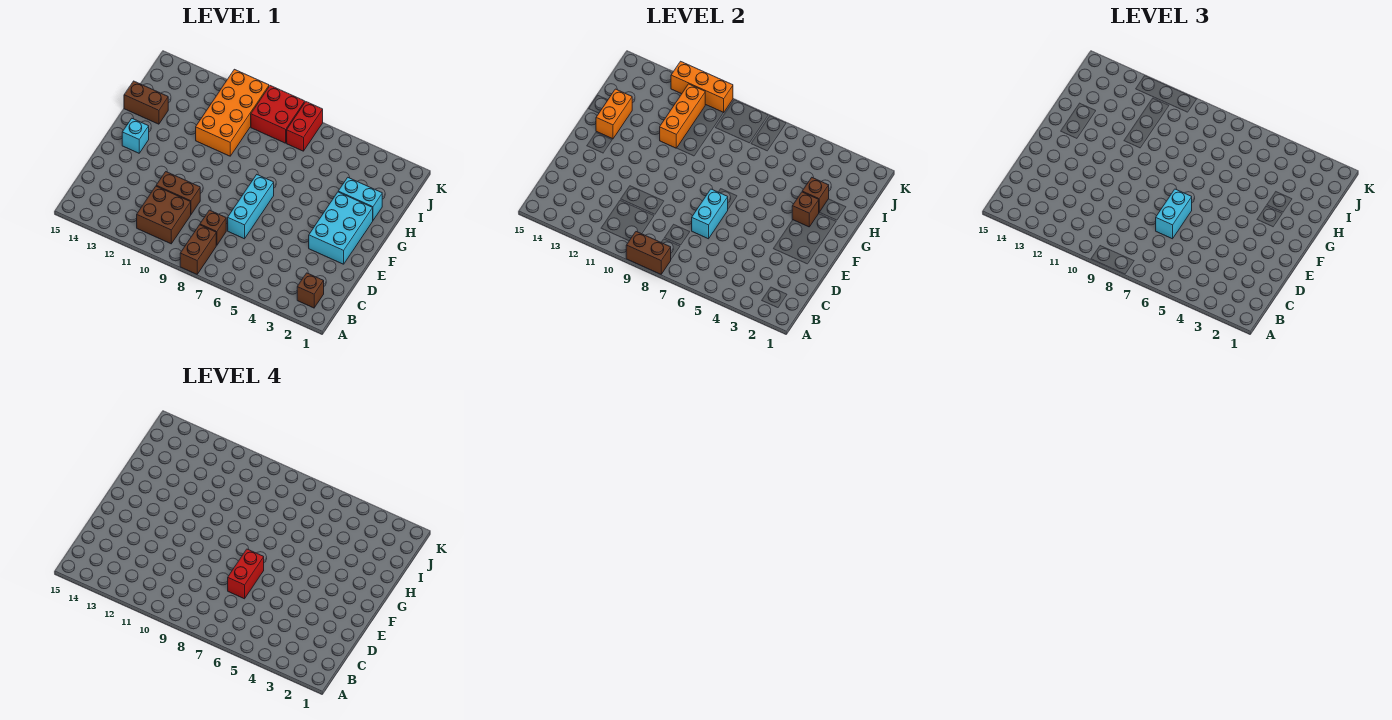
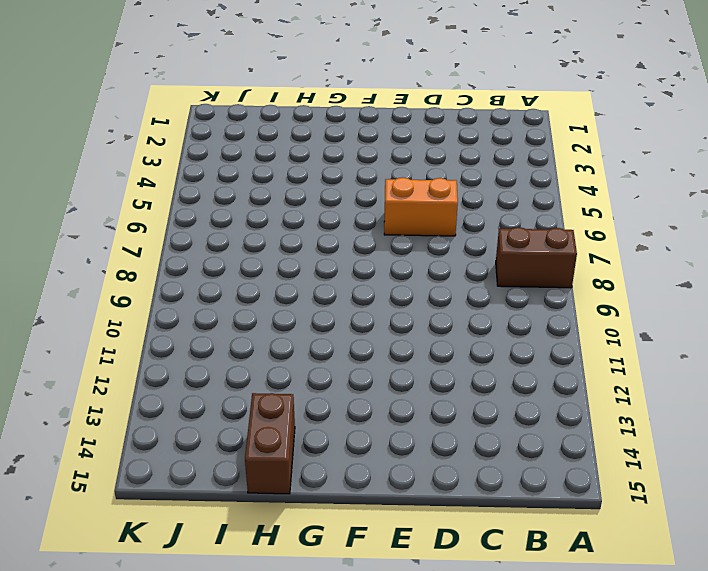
orange brick D6:E6 level 1 -> orange brick G14:H14 level 2
none -> brown brick B2 level 1
none -> brown brick B10:C11 level 1
none -> brown brick C8 level 1

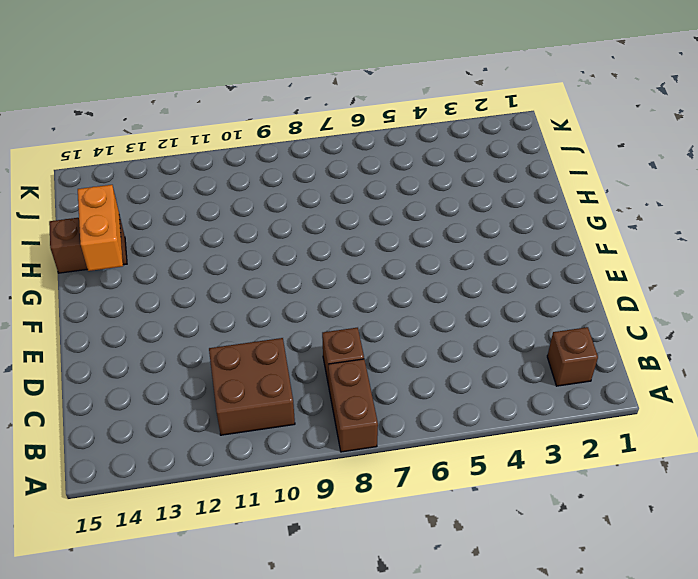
none -> cyan brick D7:F7 level 1
none -> brown brick D10:D11 level 1
none -> cyan brick E2:G3 level 1

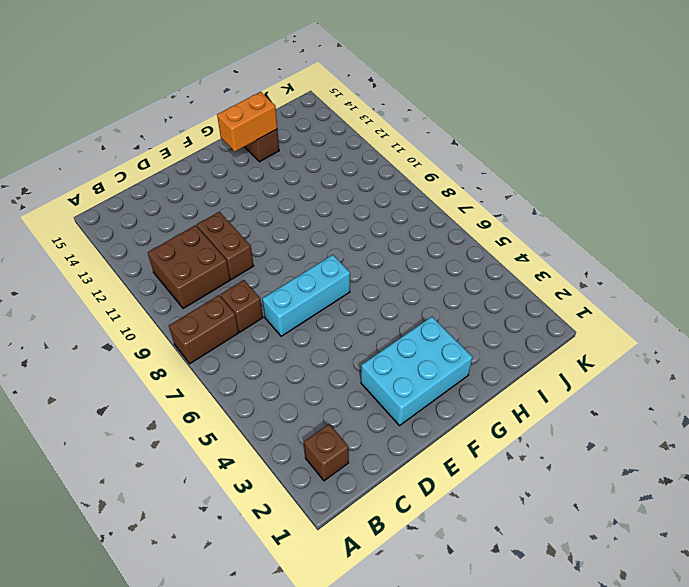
none -> cyan brick F14 level 1
none -> cyan brick H2:H3 level 1
none -> orange brick H10:K11 level 1

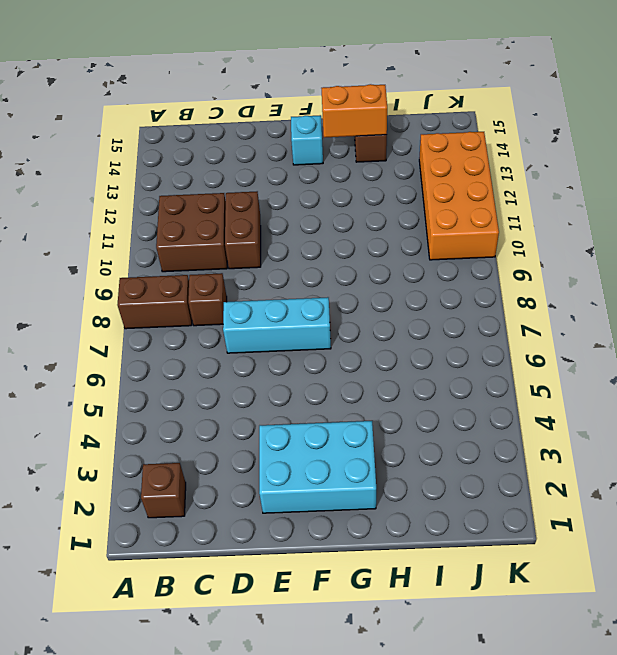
orange brick J10:K13 level 1 -> orange brick H10:K11 level 1
none -> cyan brick H2:H3 level 1
none -> red brick J7:K7 level 1
none -> red brick J8:K9 level 1

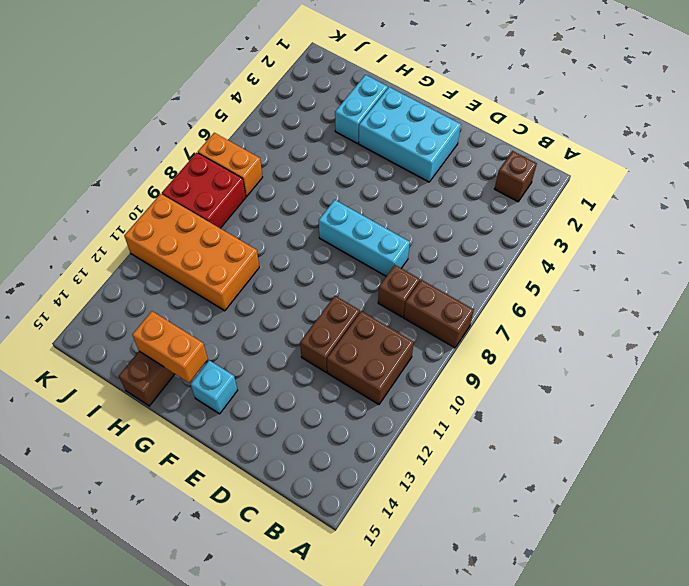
orange brick J7:K7 level 1 -> red brick J7:K7 level 1
none -> brown brick A8:A9 level 2
none -> cyan brick D7:E7 level 2
none -> brown brick G3 level 2

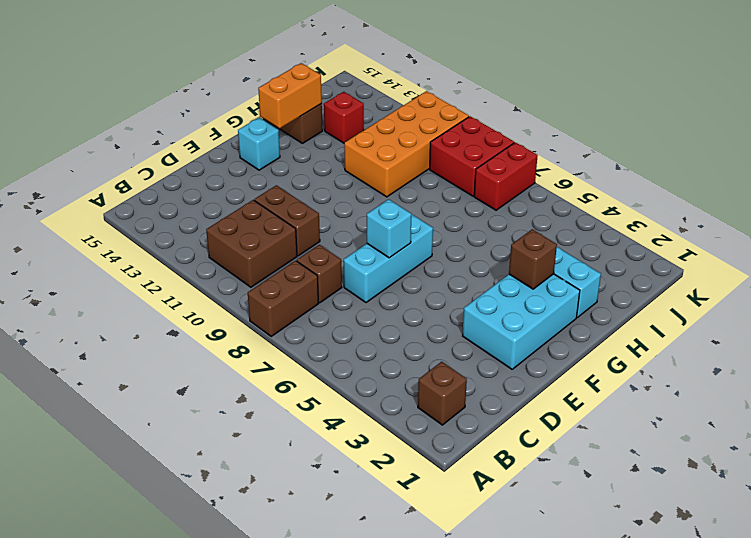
cyan brick E7 level 2 -> cyan brick D7:E7 level 2
red brick I13 level 1 -> none
none -> brown brick A8:A9 level 2
none -> brown brick H3 level 2
none -> orange brick H11:J11 level 2

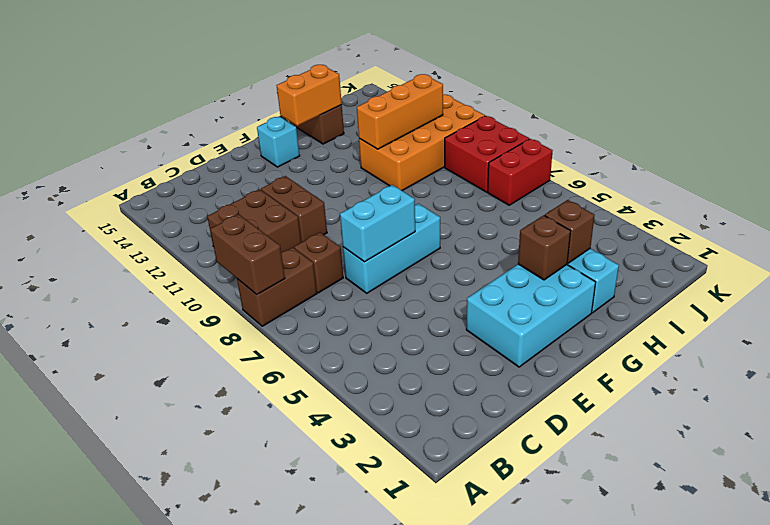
none -> brown brick B2 level 1
none -> orange brick K10:K12 level 2
none -> cyan brick D7:E7 level 3

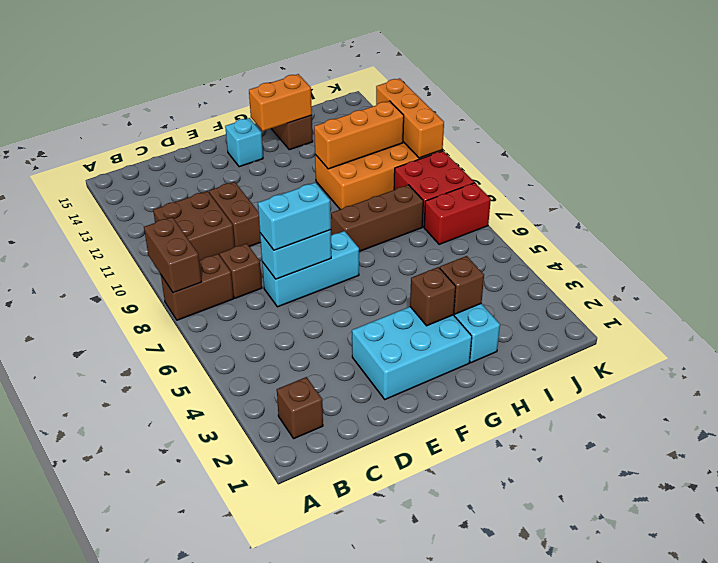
brown brick G8:I8 level 1 -> none
none -> red brick D7:E7 level 4

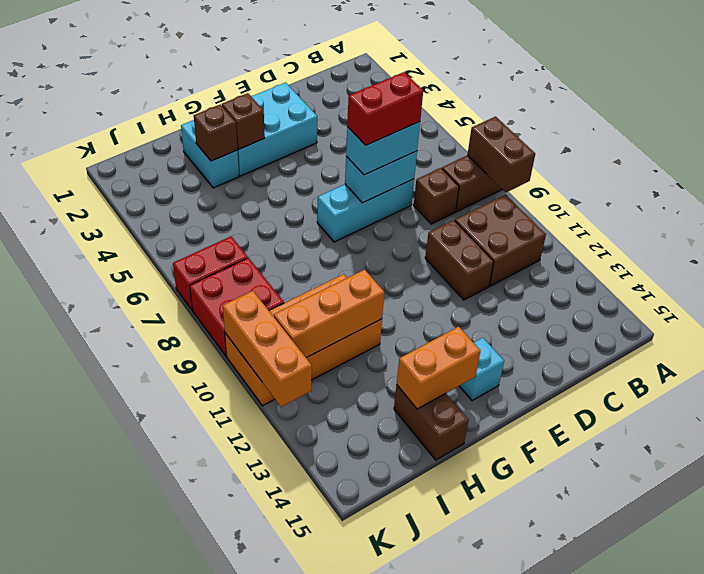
none -> brown brick B2 level 1

